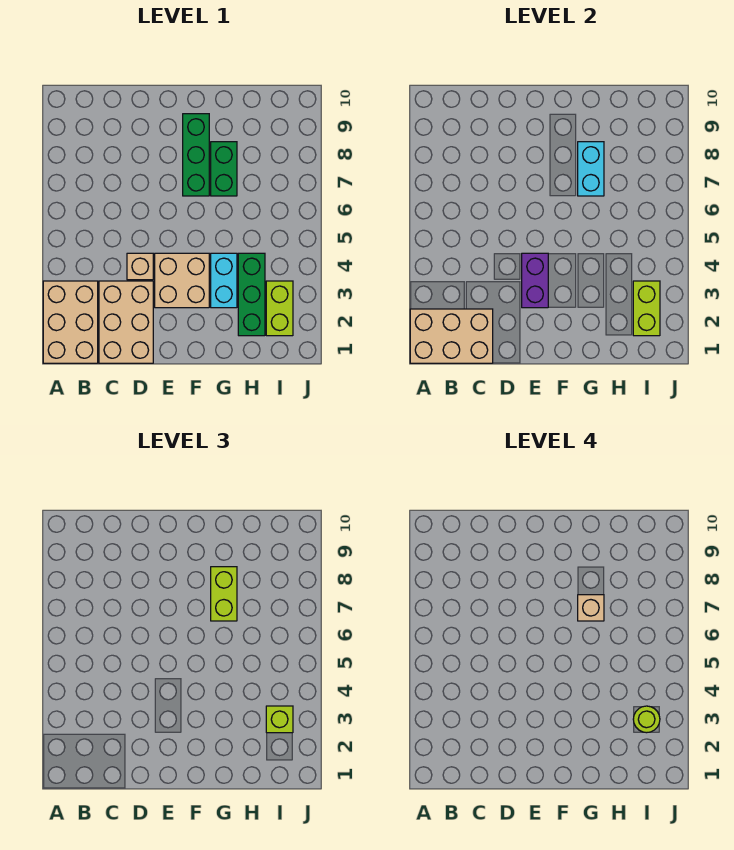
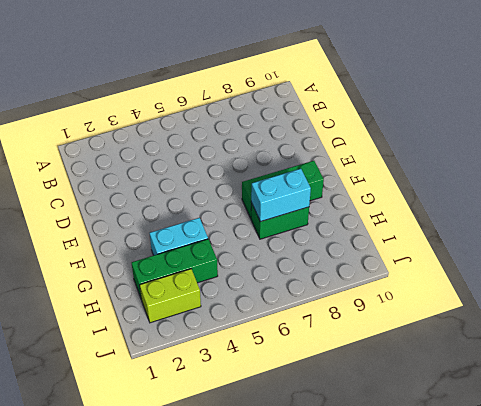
none -> tan brick A1:B3 level 1
none -> tan brick C1:D3 level 1
none -> tan brick D4 level 1

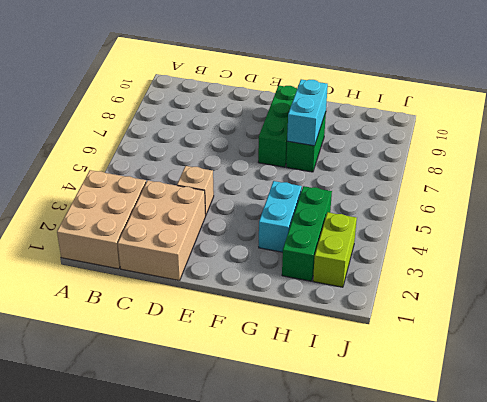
none -> tan brick E3:F4 level 1
none -> tan brick A1:C2 level 2
none -> purple brick E3:E4 level 2

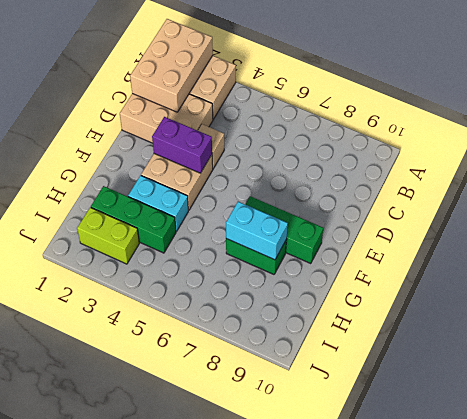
none -> lime brick I2:I3 level 2
none -> lime brick G7:G8 level 3
none -> lime brick I3 level 3

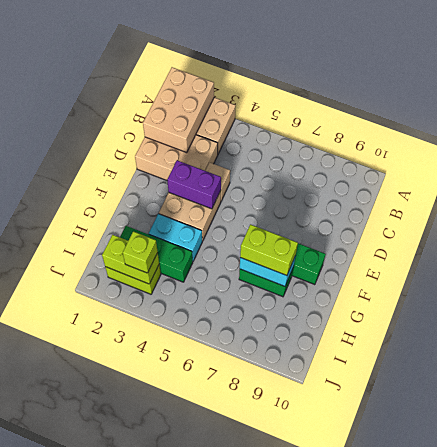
none -> tan brick G7 level 4
none -> lime round brick I3 level 4

